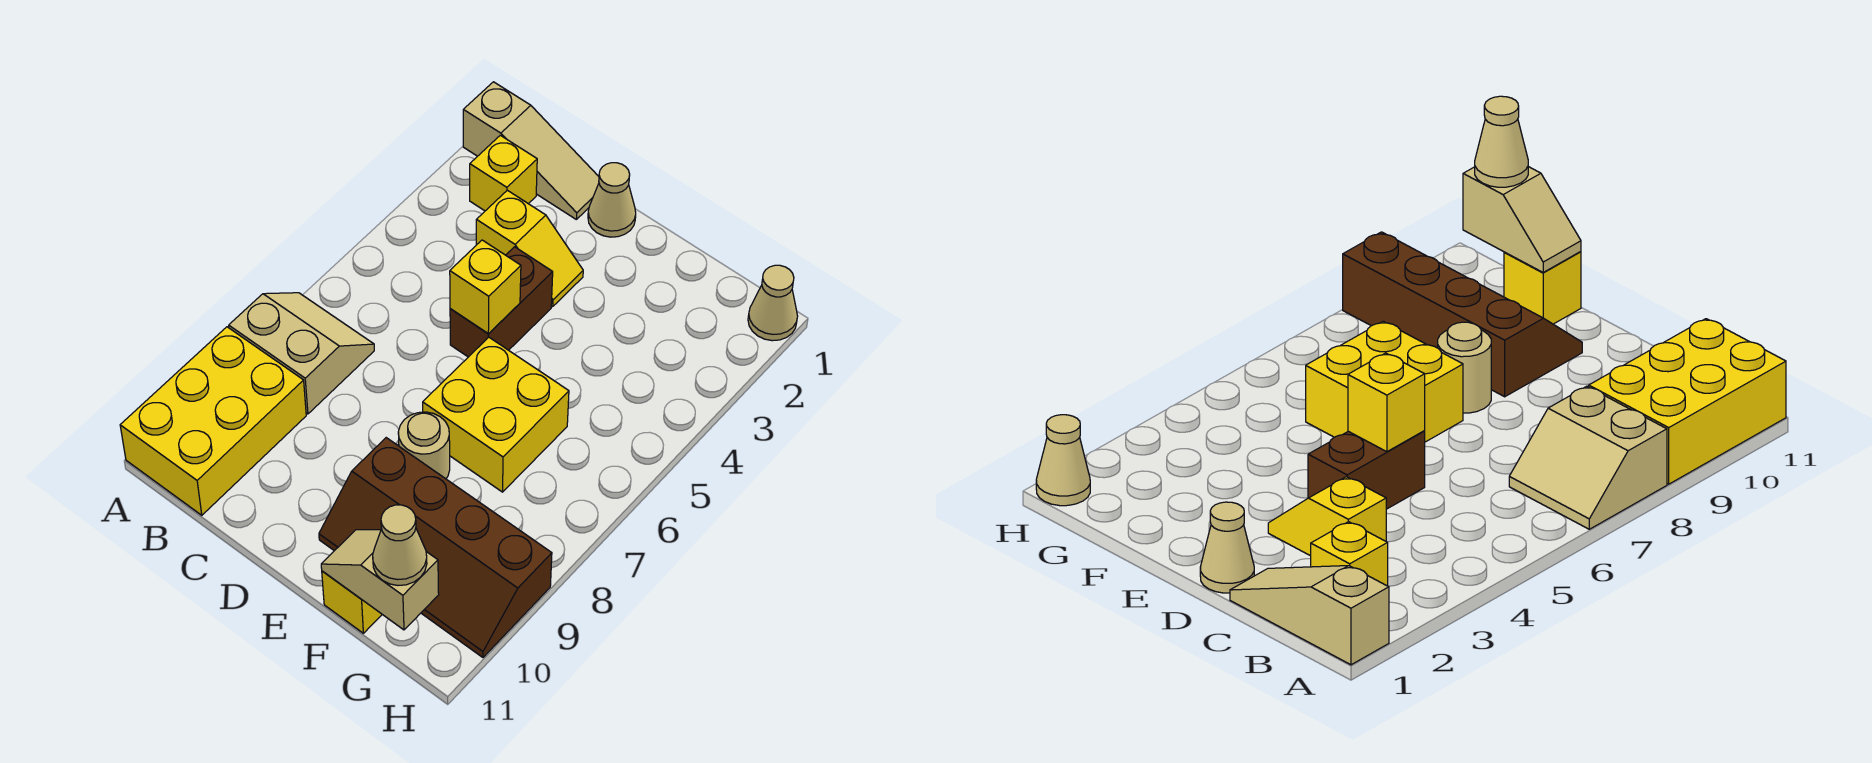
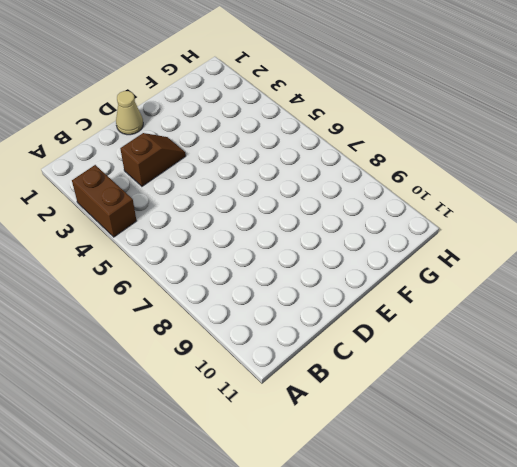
brown brick A3:A4 level 1 -> brown brick D4:D5 level 1
brown slope C3:D3 level 1 top C -> yellow slope C3:D3 level 1 top C
none -> tan slope A1:C1 level 1 top A
none -> tan slope A7:B8 level 1 top 8
none -> yellow brick A9:B11 level 1

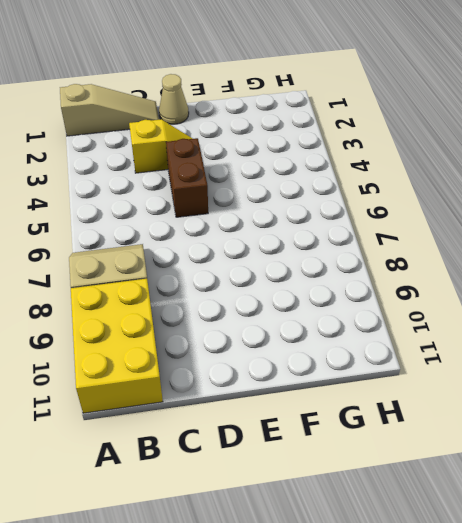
none -> yellow brick B2 level 1
none -> yellow brick E6:F7 level 1
none -> tan round brick E8 level 1

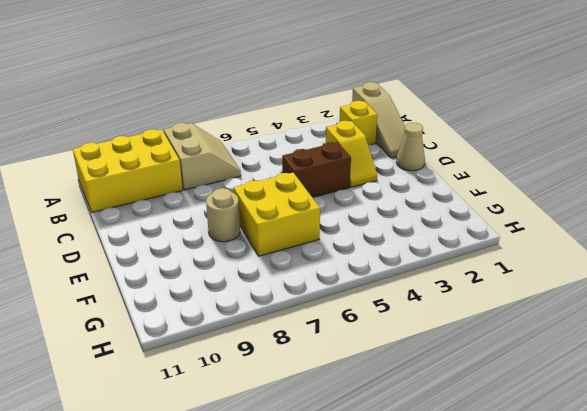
none -> brown slope E9:H10 level 1 top 9
none -> yellow brick F11 level 1
none -> tan cone H1 level 1

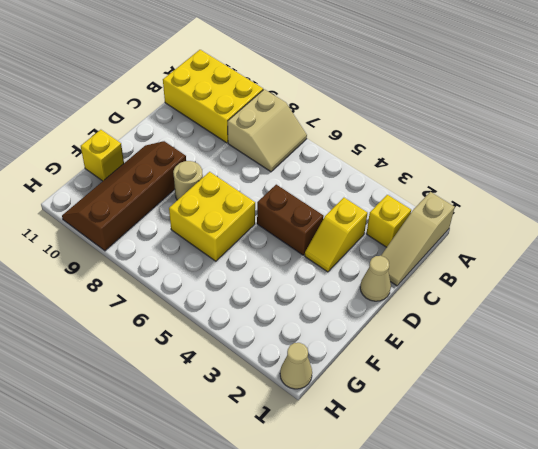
none -> yellow brick D5 level 2
none -> tan slope F11:G11 level 2 top G
none -> tan cone G11 level 3

